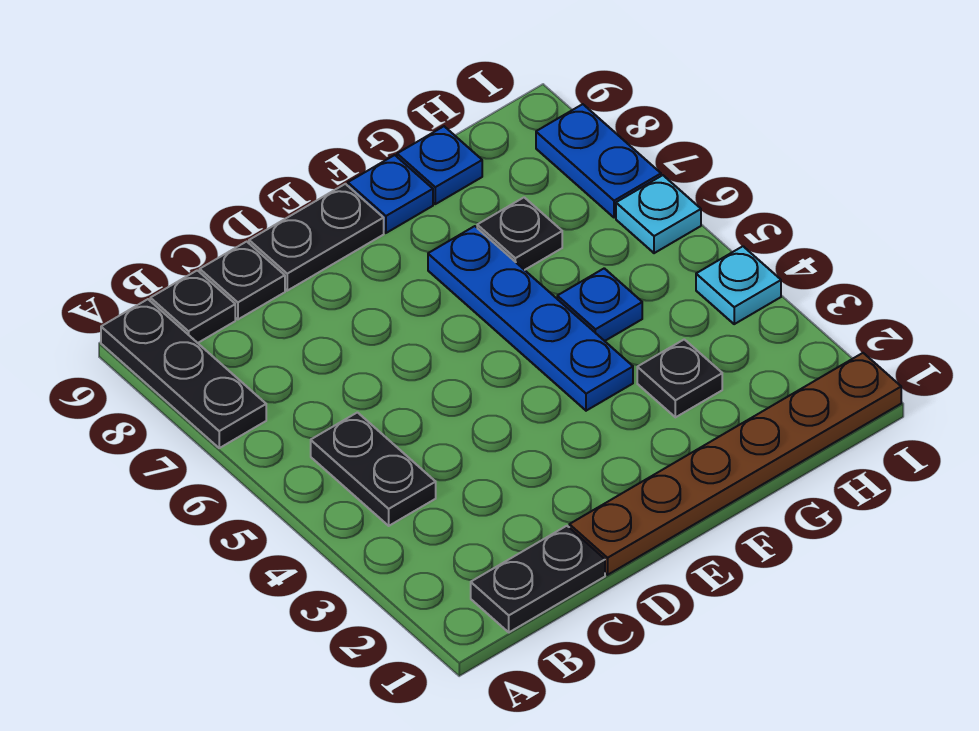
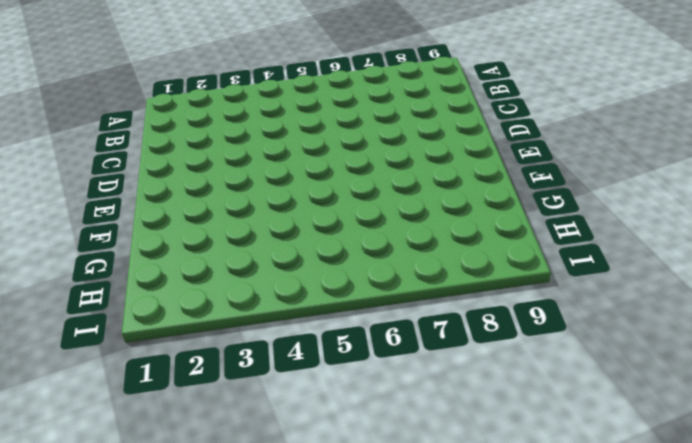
none -> black plate A7:A9 level 1
none -> black plate B1:C1 level 1
none -> black plate B4:B5 level 1

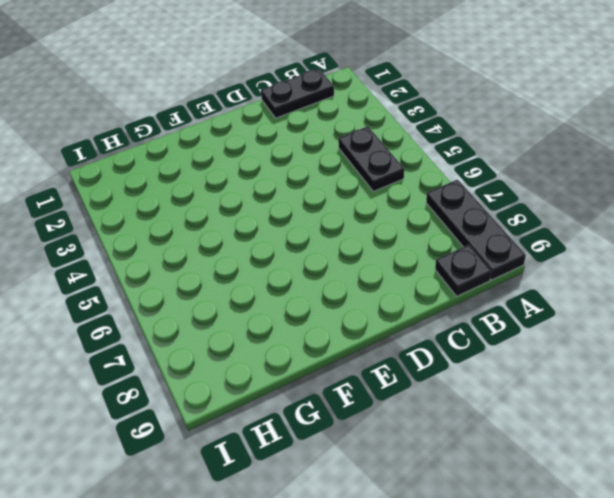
none -> black plate C9 level 1
none -> brown plate D1:I1 level 1
none -> black plate D9:E9 level 1

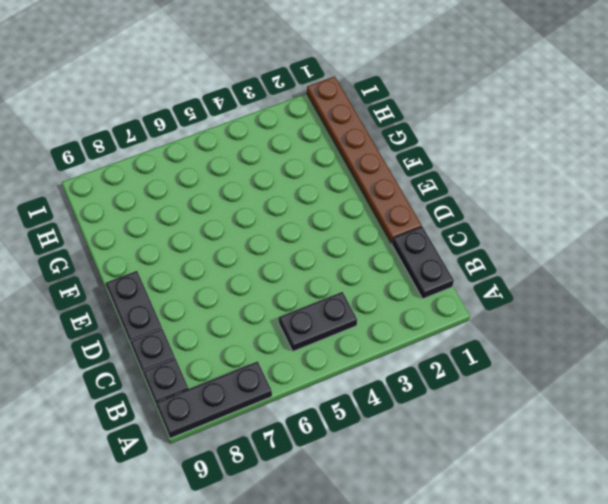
none -> blue plate F4:F7 level 1
none -> blue plate F9 level 1
none -> black plate G3 level 1

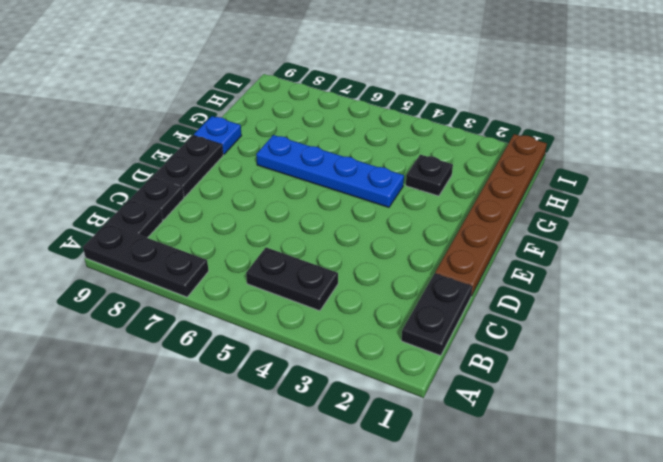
none -> blue plate G5 level 1
none -> black plate G7 level 1
none -> blue plate G9 level 1

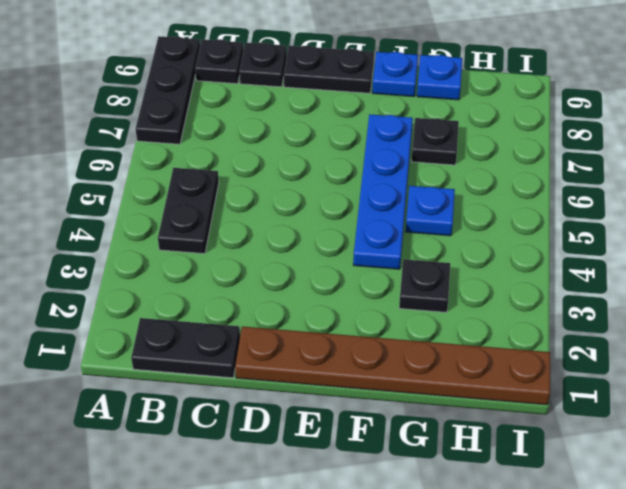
none -> cyan plate I4 level 1
none -> cyan plate I6 level 1
none -> blue plate I7:I8 level 1

